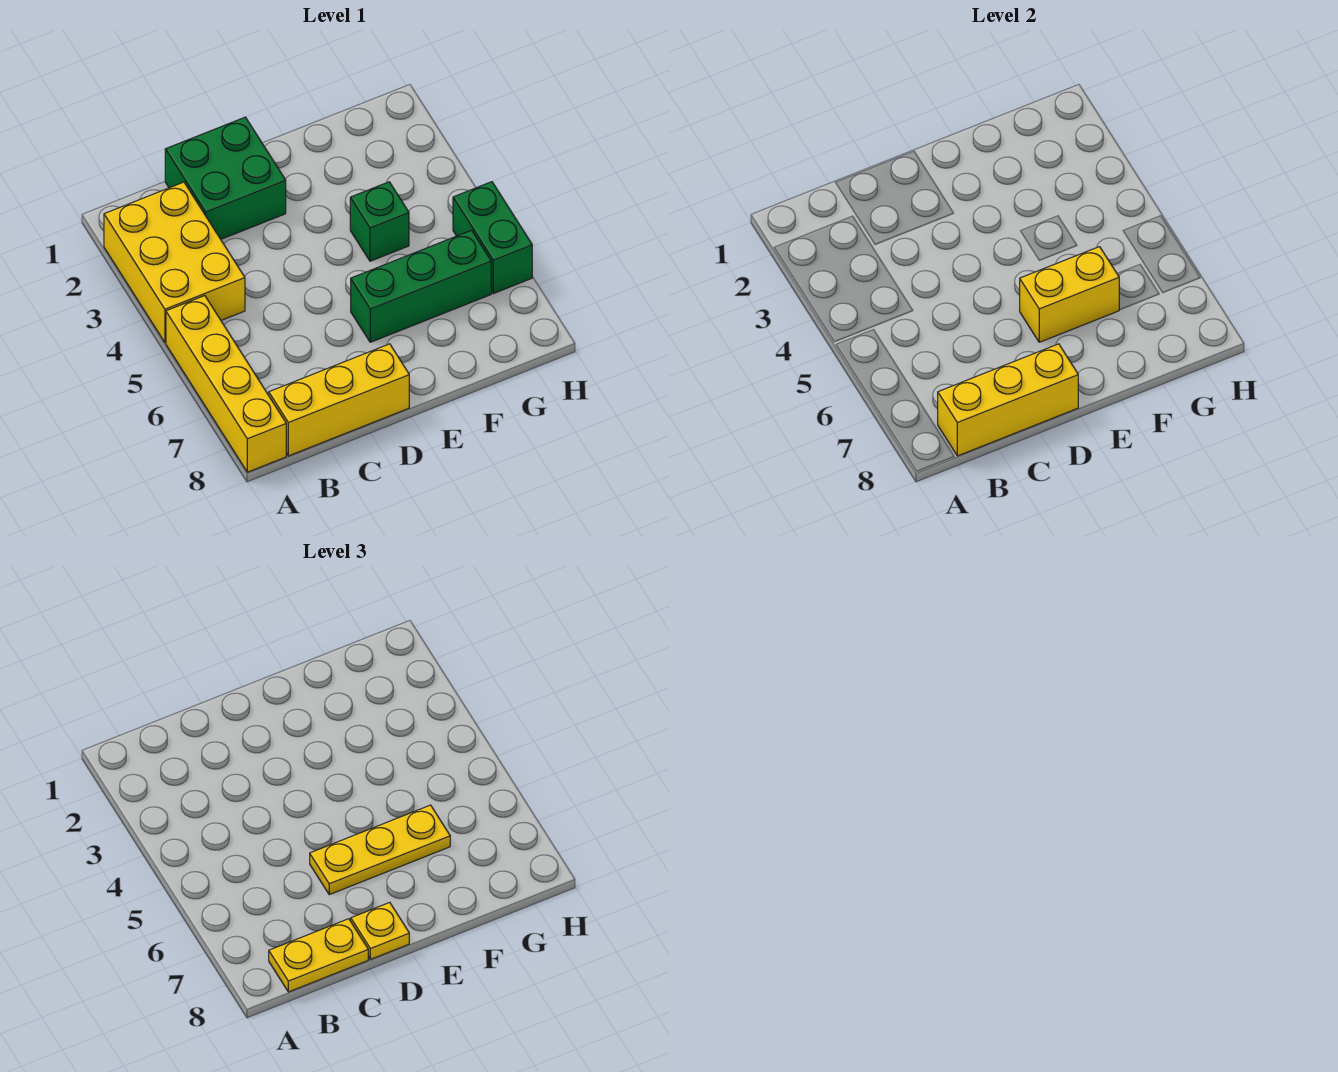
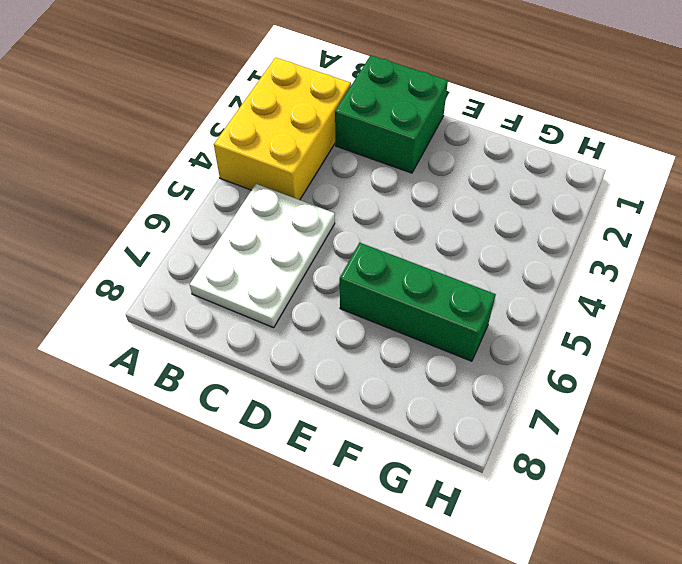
white plate B5:C7 level 1 -> none
none -> yellow brick A5:A8 level 1
none -> yellow brick B8:D8 level 1
none -> green brick F4 level 1

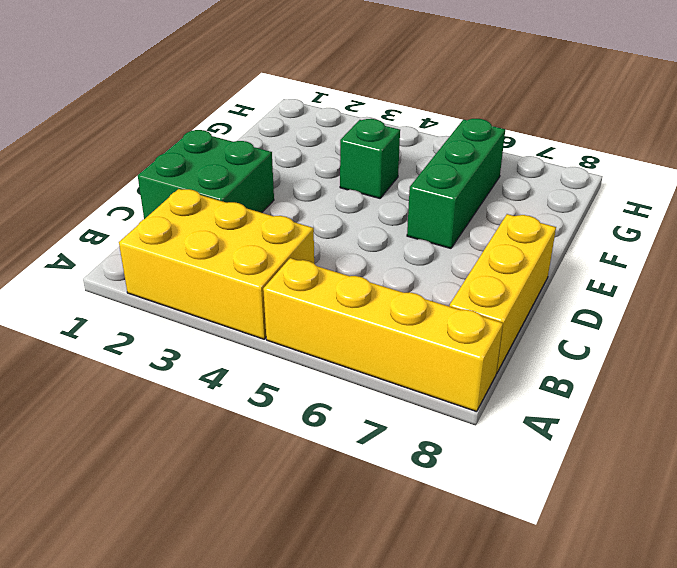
none -> green brick H5:H6 level 1
none -> yellow brick B8:D8 level 2
none -> yellow brick E6:F6 level 2

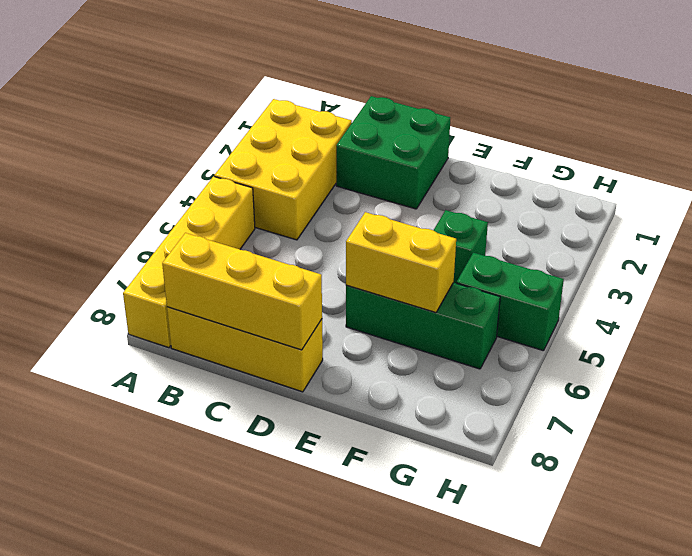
green brick G5:H5 level 1 -> green brick H5:H6 level 1
none -> yellow plate B8:C8 level 3
none -> yellow plate D6:F6 level 3
none -> yellow plate D8 level 3

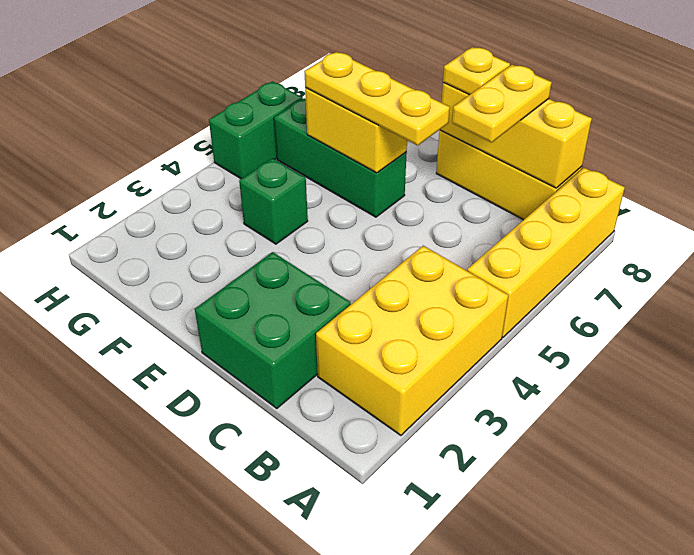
yellow plate C7:C8 level 3 -> yellow plate B8:C8 level 3

